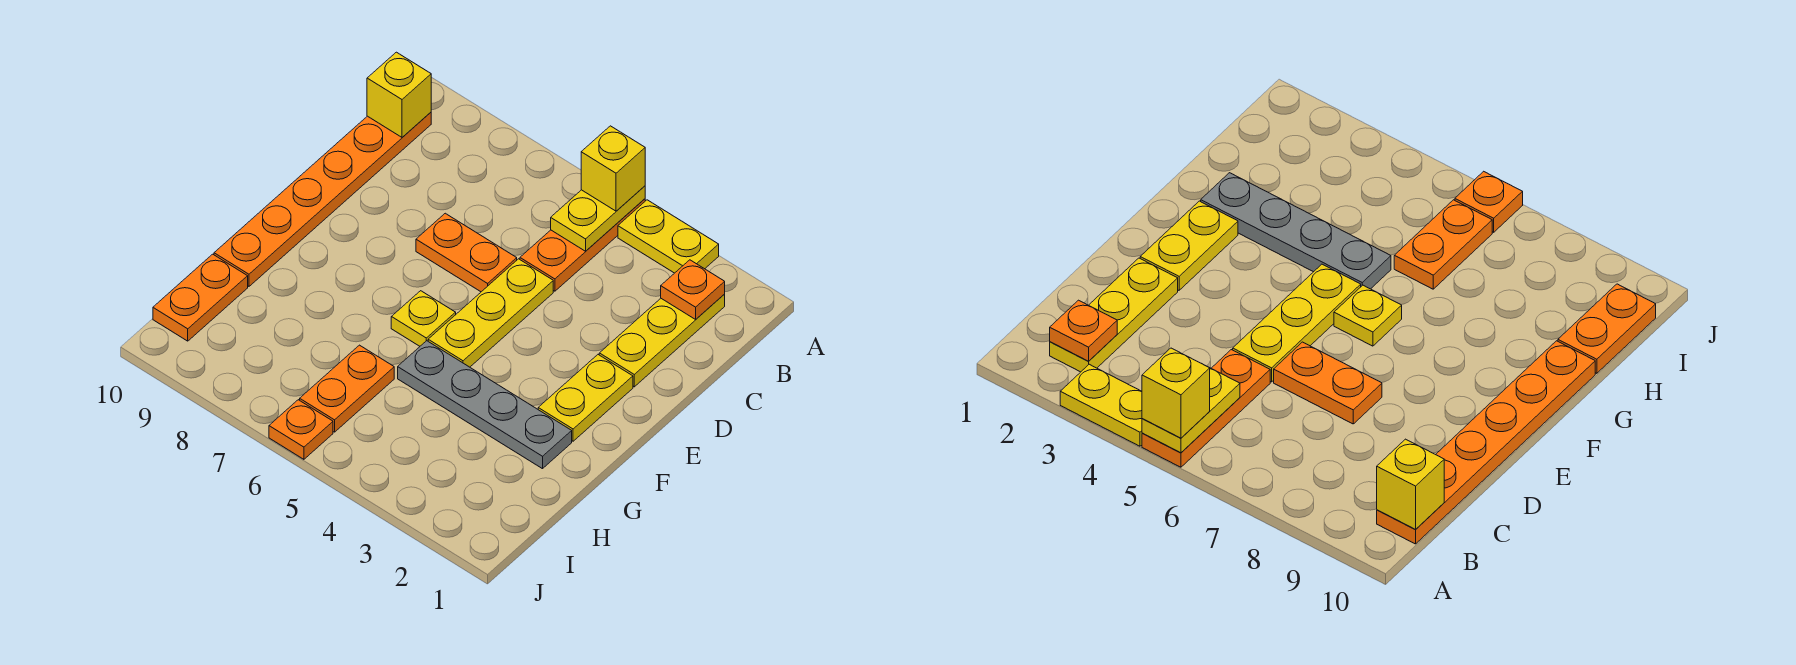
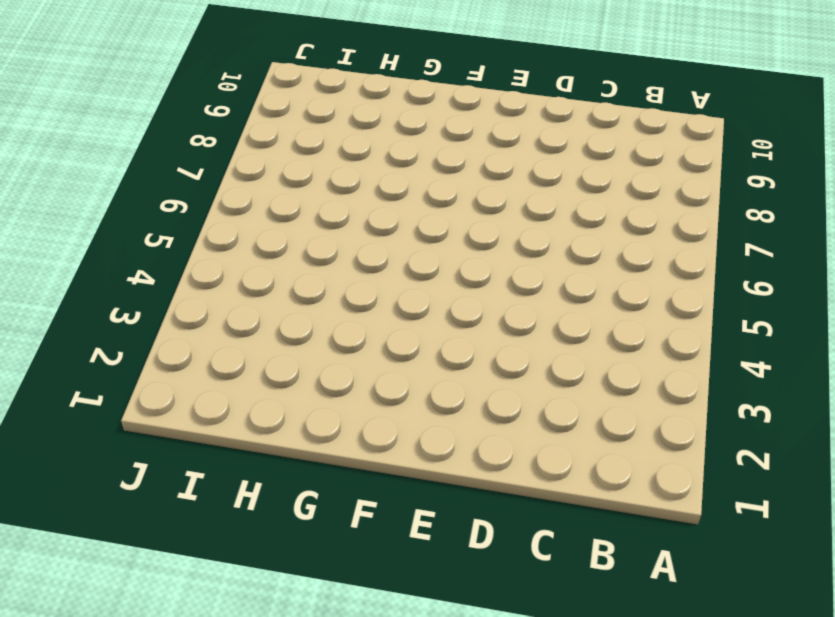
none -> yellow plate A3:A4 level 1
none -> orange plate A5:C5 level 1
none -> yellow plate B2:D2 level 1

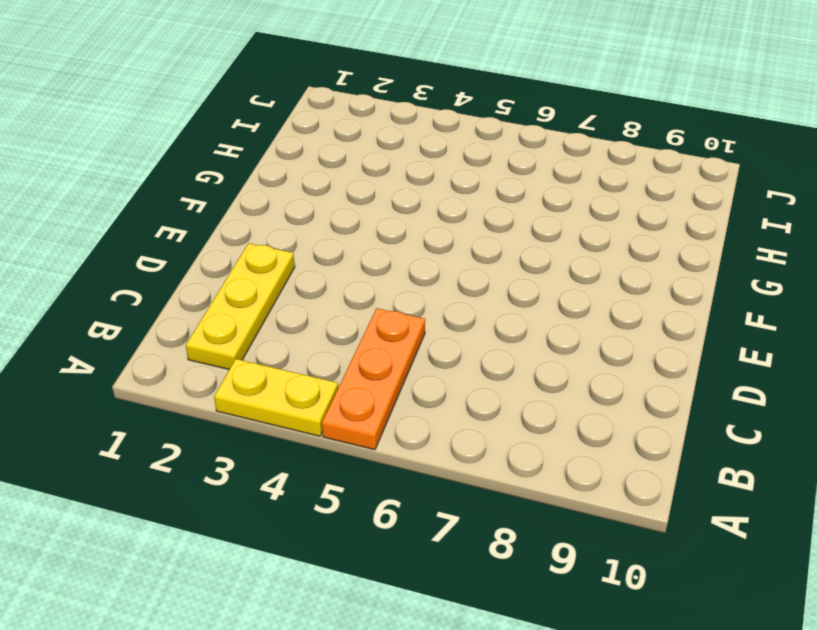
none -> orange plate B10:G10 level 1
none -> yellow plate D5:F5 level 1
none -> orange plate D6:D7 level 1

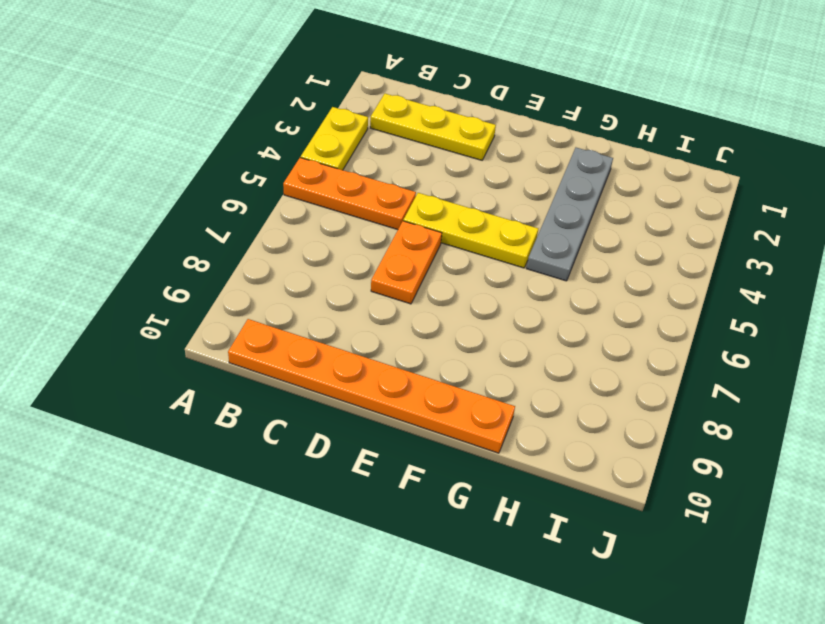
none -> yellow plate E2:F2 level 1
none -> yellow plate F6 level 1
none -> orange plate H6:I6 level 1

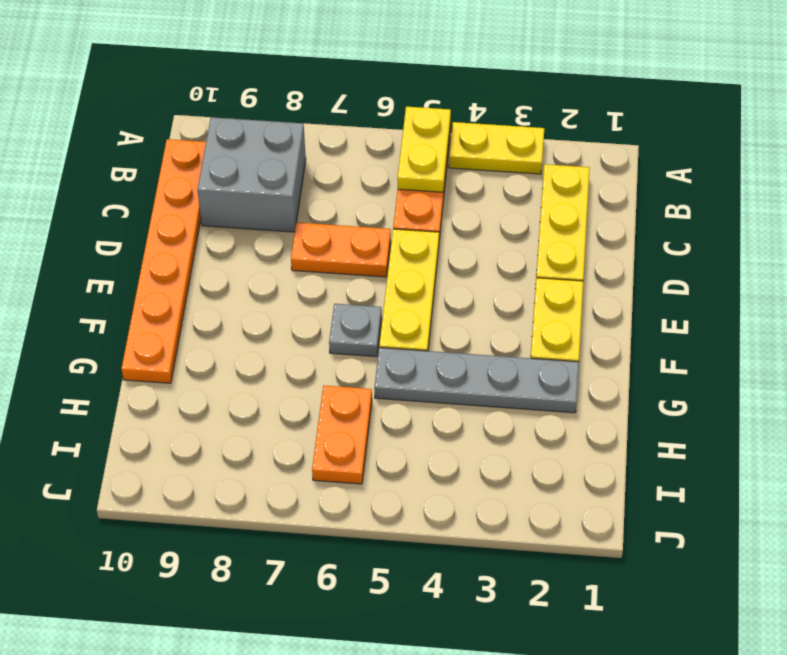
grey brick B8:C9 level 1 -> none
grey plate F6 level 1 -> yellow plate F6 level 1
none -> orange plate H10:I10 level 1
none -> orange plate J6 level 1
none -> orange plate B2 level 2

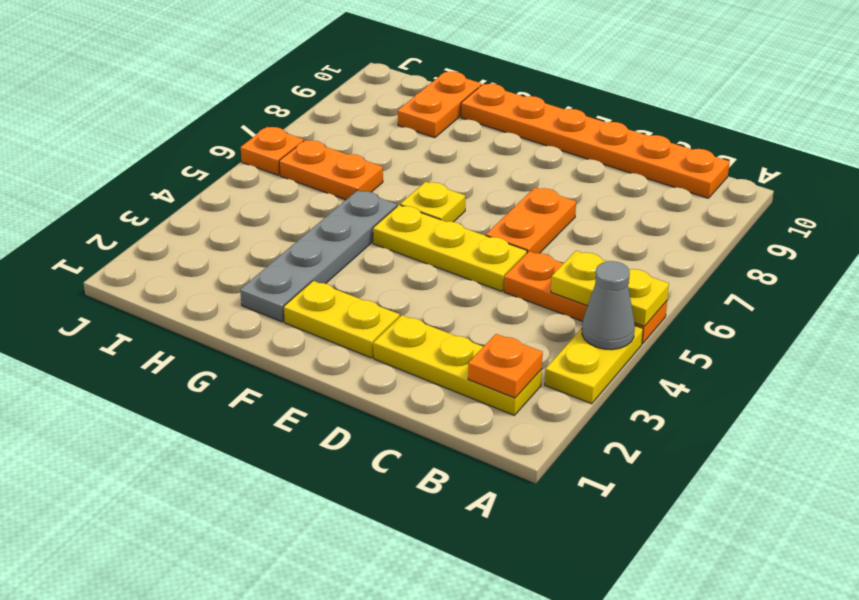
grey cone A4 level 2 -> none
orange plate H9:H10 level 1 -> orange plate H10:I10 level 1
none -> yellow brick B10 level 2
none -> yellow brick A5 level 3

